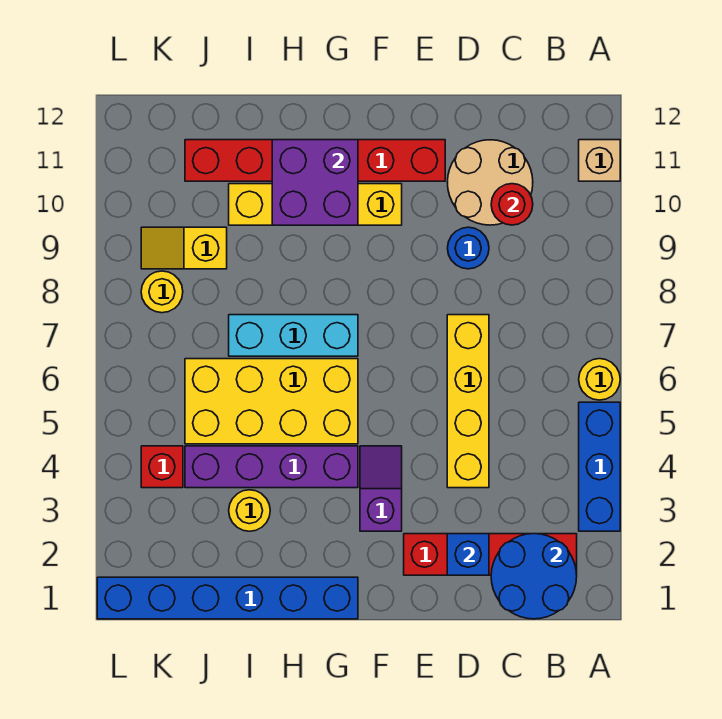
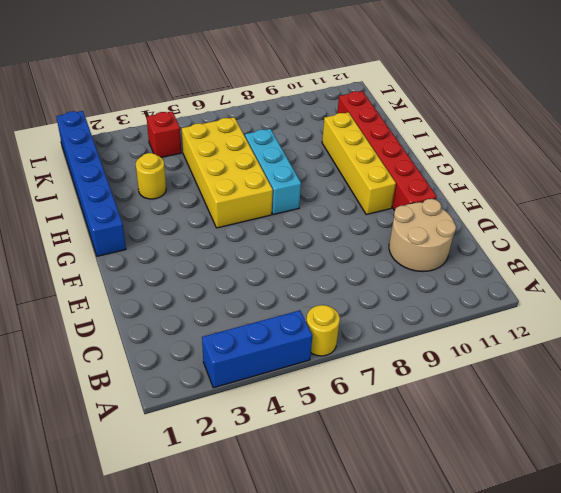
none -> tan brick A11 level 1
none -> red brick B2:E2 level 1
none -> yellow brick D4:D7 level 1

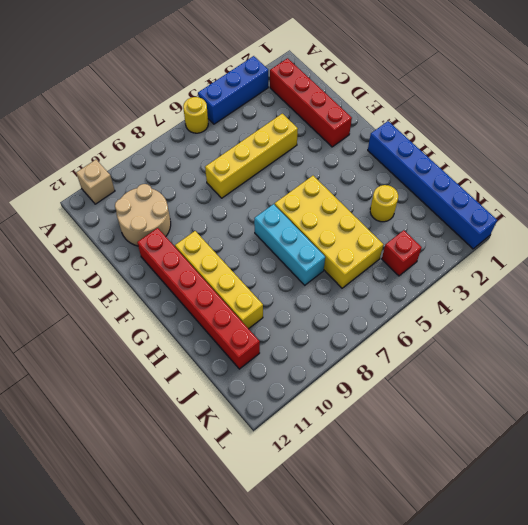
none -> blue round brick D9 level 1
none -> purple slope F3:F4 level 1 top 3
none -> purple brick G4:J4 level 1

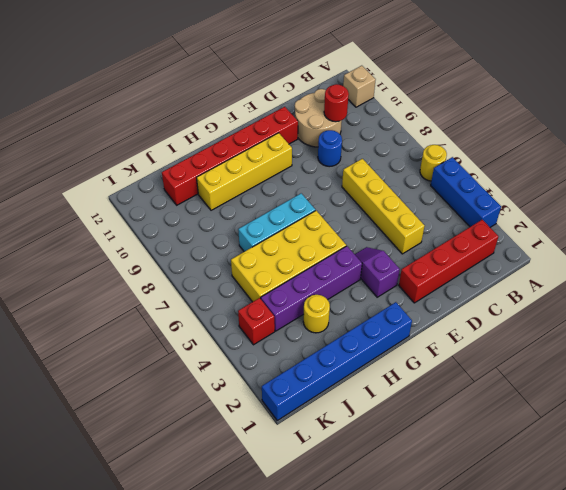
none -> yellow slope J9:K9 level 1 top J
none -> yellow round brick K8 level 1
none -> blue round brick B1:C2 level 2

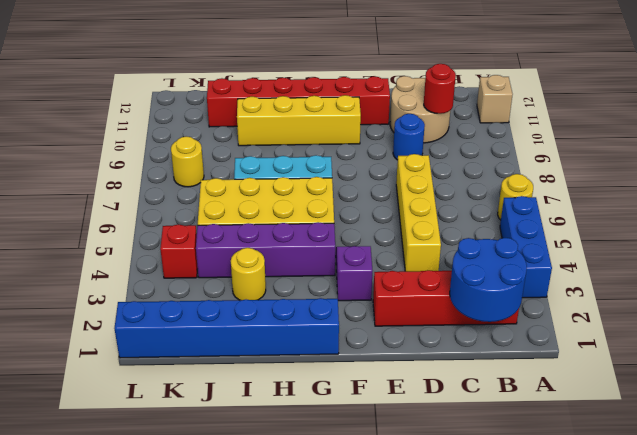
none -> yellow slope J9:K9 level 1 top J
none -> blue brick D2 level 2
none -> purple brick G10:H11 level 2

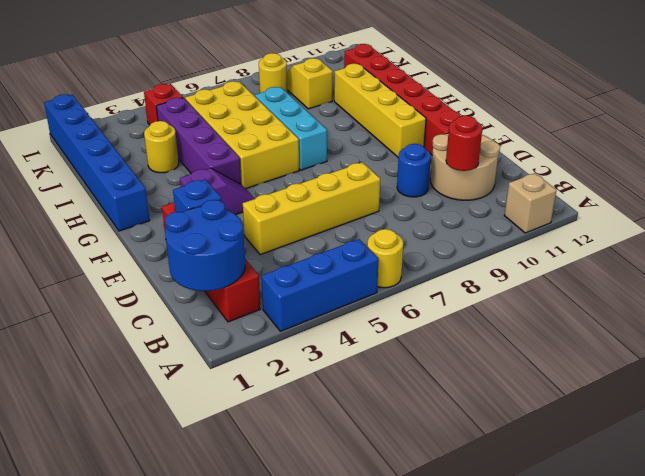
none -> purple brick G10:H11 level 2

